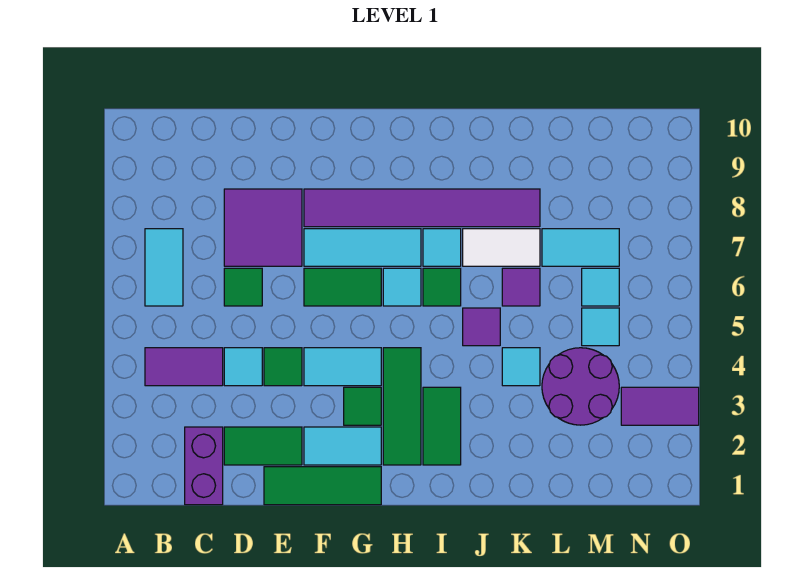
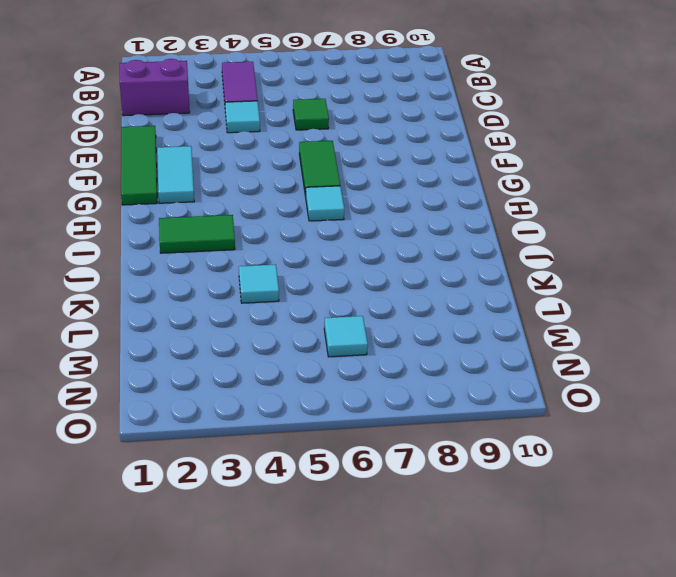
none -> cyan tile B6:B7 level 1
none -> green tile D2:E2 level 1
none -> purple tile D7:E8 level 1

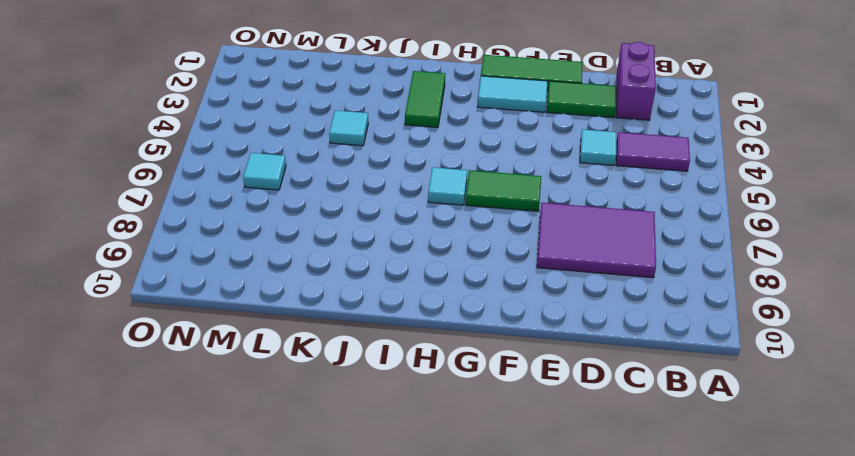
purple tile C7:E8 level 1 -> purple tile D7:E8 level 1
none -> cyan tile B6:B7 level 1
none -> green tile D6 level 1
none -> green tile E4 level 1

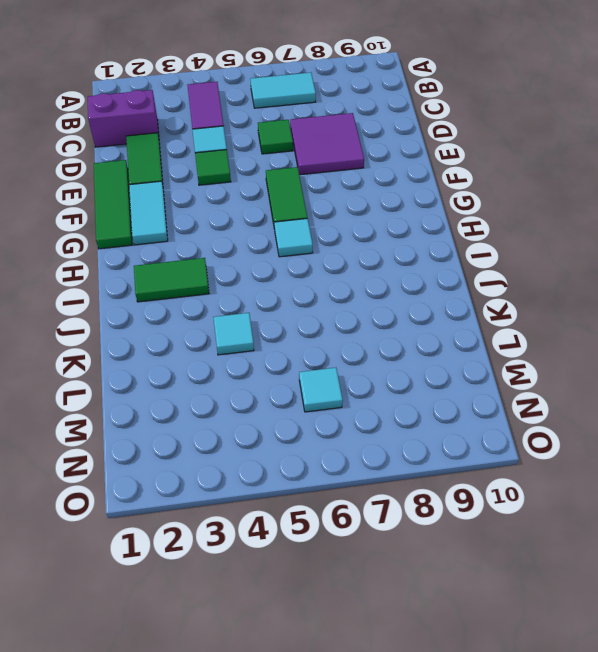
none -> cyan tile F4:G4 level 1
none -> cyan tile F7:H7 level 1
none -> purple tile F8:K8 level 1

